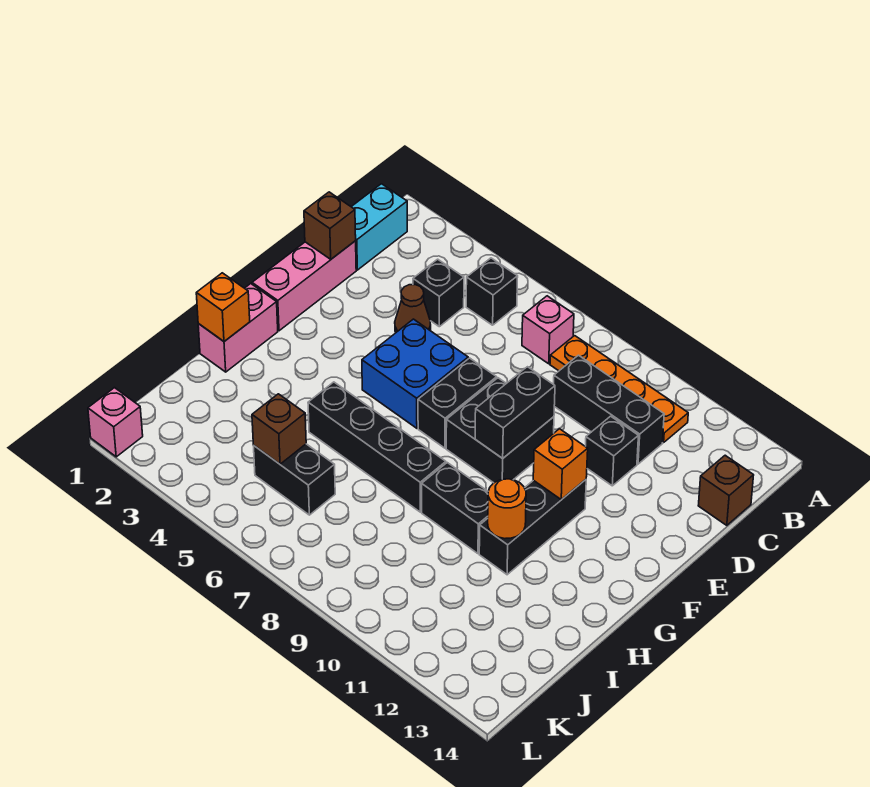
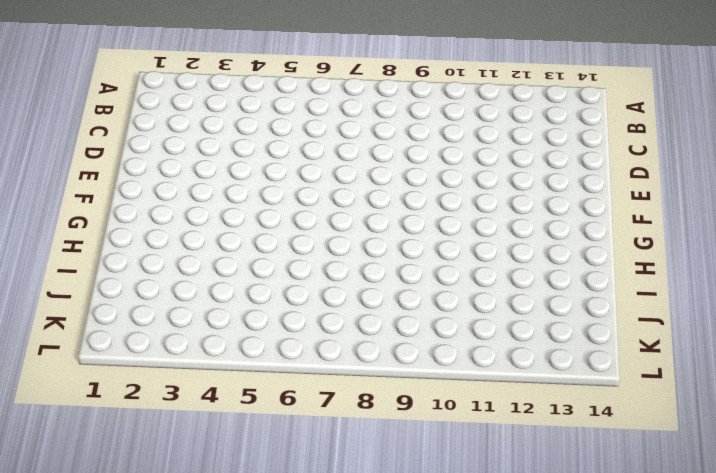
none -> cyan brick B1:C1 level 1
none -> black brick B5 level 1
none -> pink brick B7 level 1

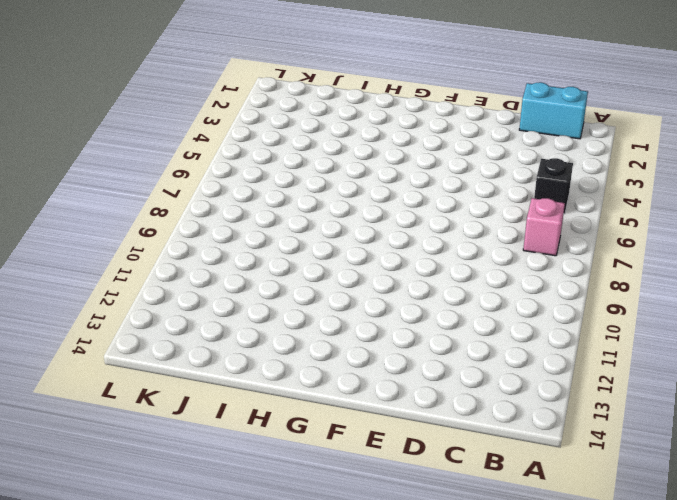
none -> orange plate B8:B11 level 1
none -> black brick C4 level 1
none -> black brick C9:C11 level 1

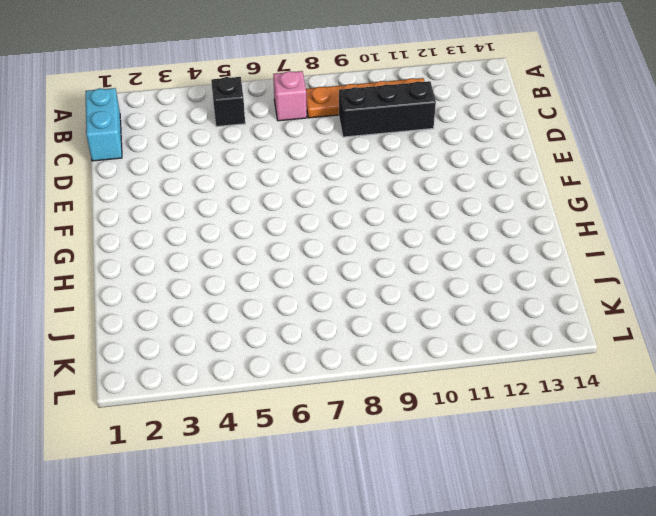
none -> black brick C4 level 1
none -> brown brick C14 level 1
none -> pink brick D1:F1 level 1

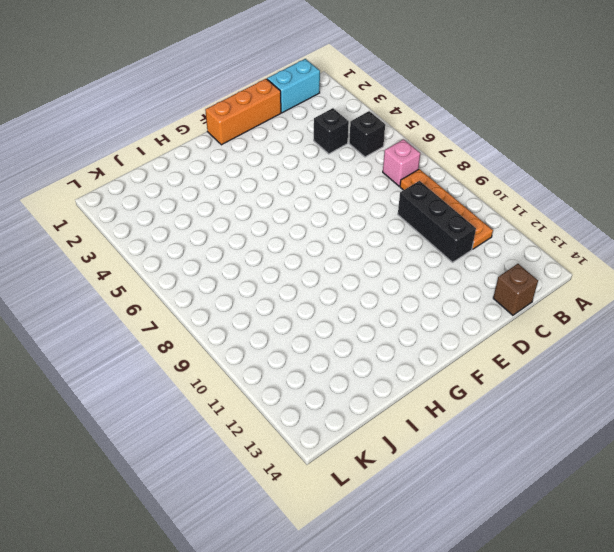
orange brick D1:F1 level 1 -> pink brick D1:F1 level 1
none -> brown cone D4 level 1
none -> black brick D11 level 1
none -> blue brick E5:F6 level 1

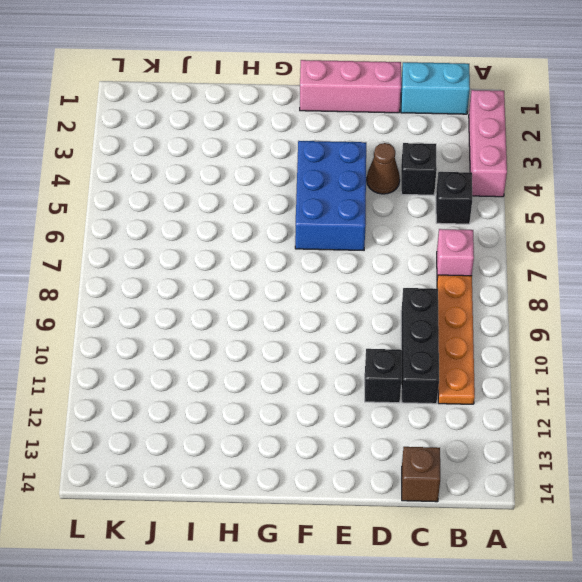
pink brick A2:A4 level 1 -> none
blue brick E4:F6 level 1 -> blue brick E5:F6 level 1
none -> black brick E7:F7 level 1
none -> black brick E8:F9 level 1
none -> black brick F11:H11 level 1

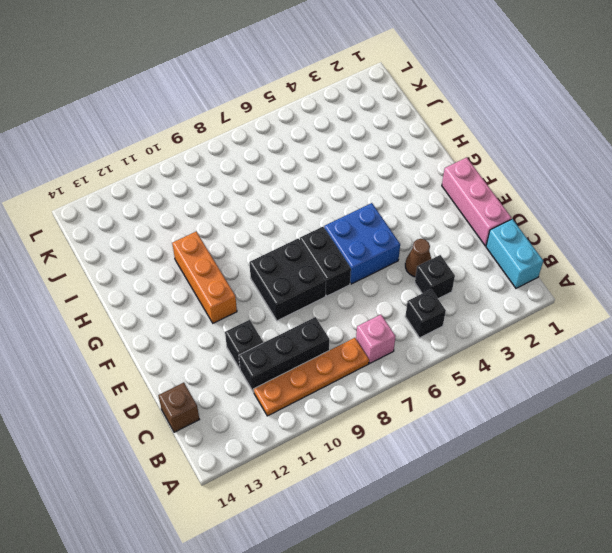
orange brick F11:H11 level 1 -> black brick F11:H11 level 1
none -> pink brick G1:H1 level 1
none -> black brick H5:H8 level 1
none -> black brick H9:H10 level 1

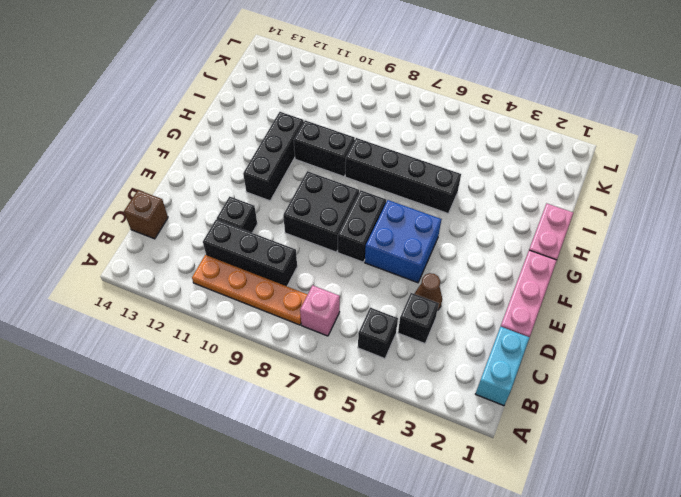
none -> black brick J5:J6 level 1
none -> pink brick L1 level 1
none -> brown brick D1 level 2

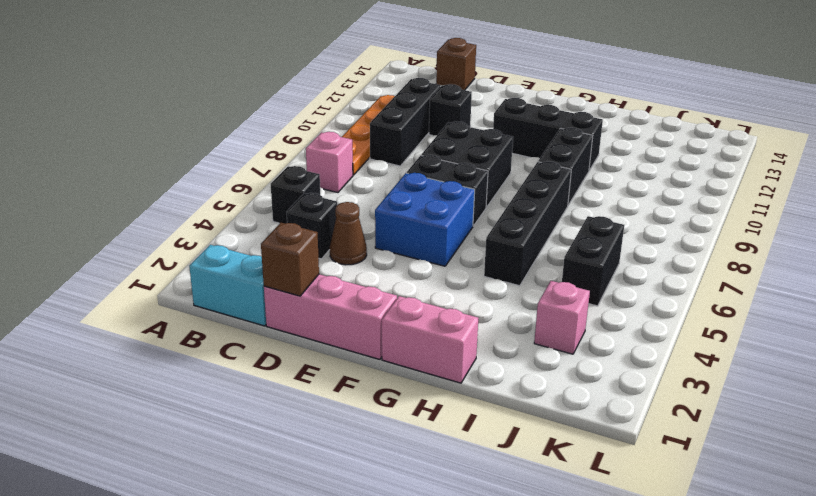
pink brick J3 level 1 -> pink brick L1 level 1
none -> black brick E9:F9 level 2
none -> orange brick F11 level 2
none -> orange brick H1 level 2

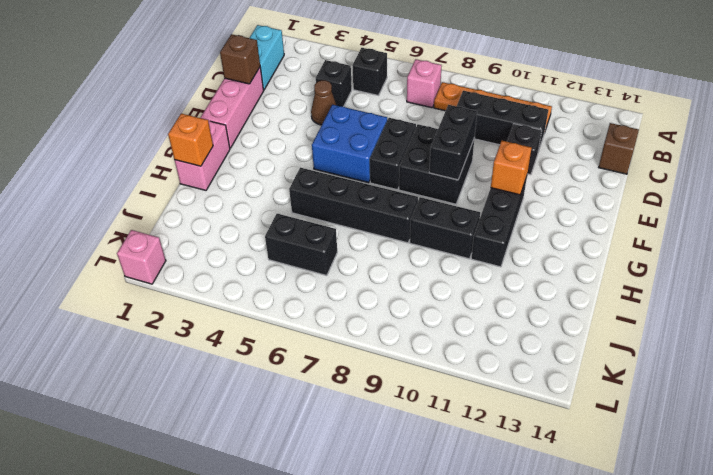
none -> orange round brick H11 level 2
none -> brown brick J5 level 2

